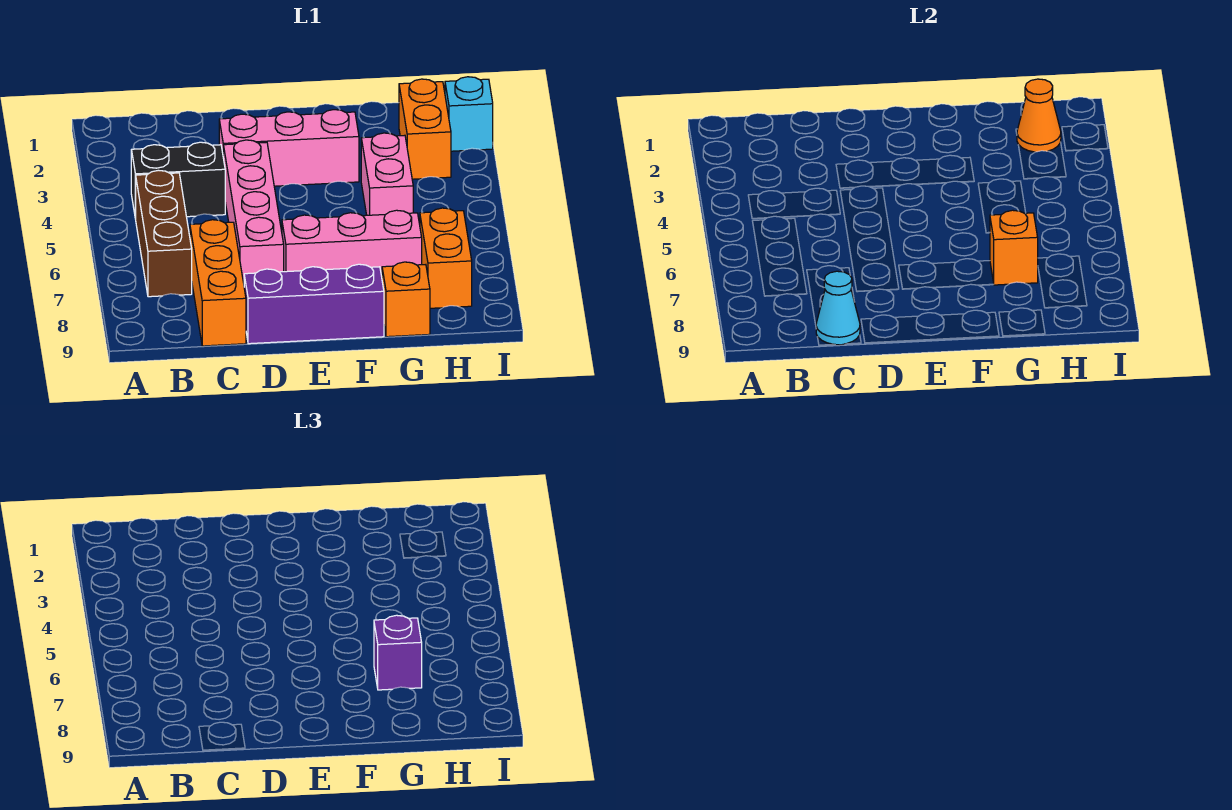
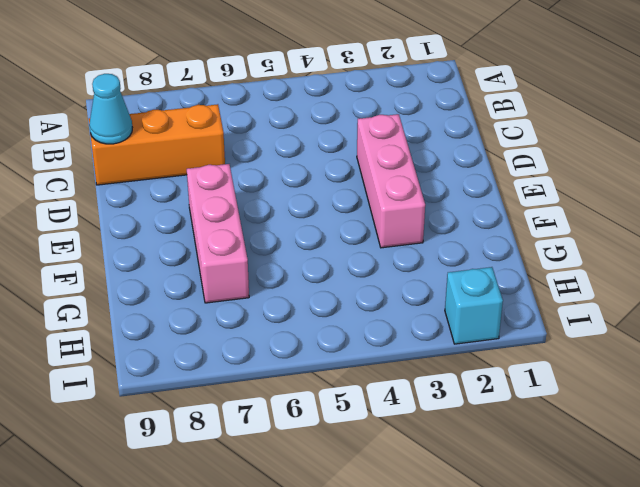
none -> black brick B4:C4 level 1
none -> brown brick B5:B7 level 1
none -> pink brick D4:D7 level 1

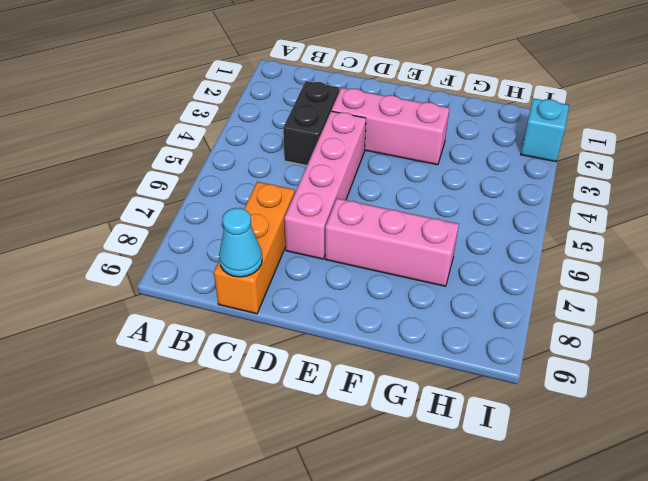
black brick C3:C4 level 1 -> black brick B4:C4 level 1
none -> brown brick B5:B7 level 1
none -> purple brick D9:F9 level 1
none -> pink brick G4:G5 level 1

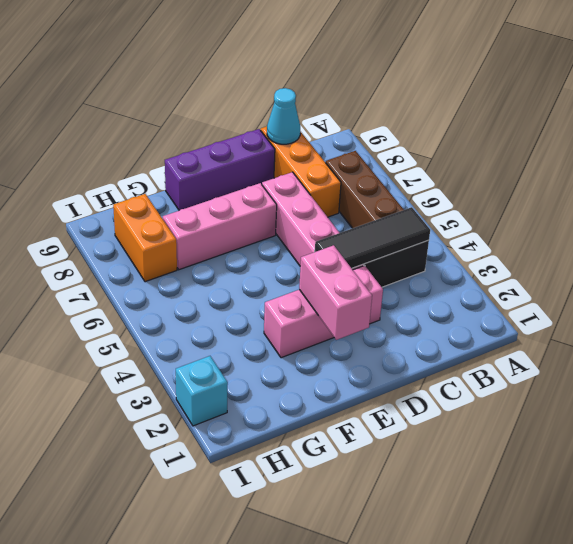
black tile B4:D4 level 2 -> none
pink brick E2:E3 level 2 -> pink brick G4:G5 level 1
none -> orange brick G9 level 1
none -> orange brick H2:H3 level 1
none -> orange brick G7 level 2

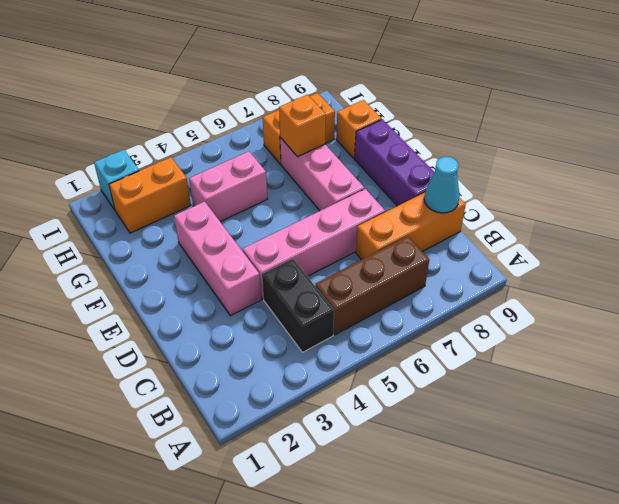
none -> orange cone H2 level 2
none -> purple brick G7 level 3

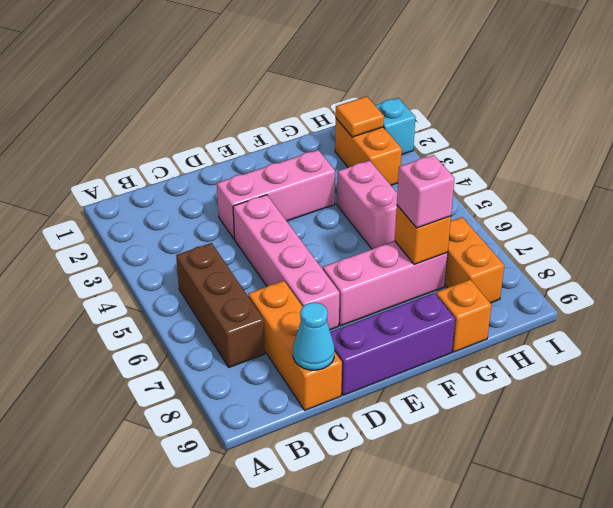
pink brick G7 level 3 -> purple brick G7 level 3
orange tile H2 level 2 -> orange cone H2 level 2
none -> black brick B4:C4 level 1

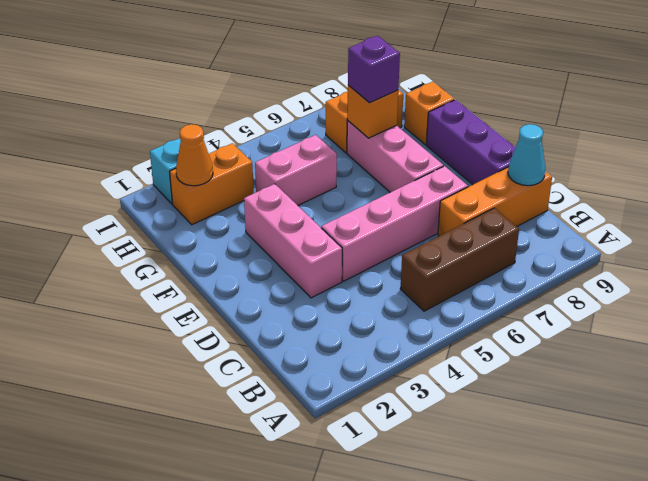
none -> black brick B4:C4 level 1

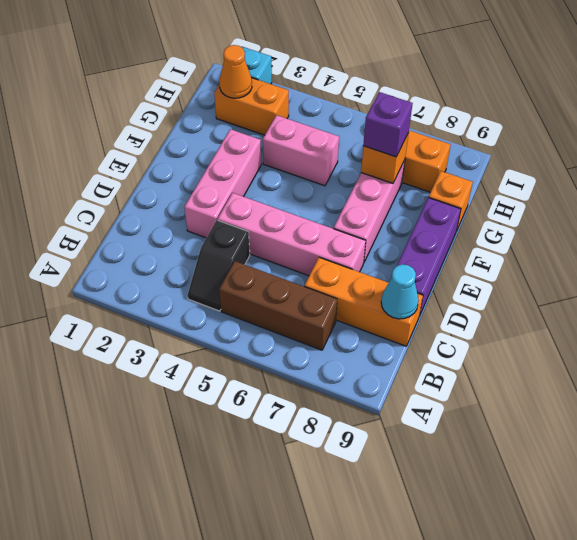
black slope B4:C4 level 1 top C -> black brick B4:C4 level 1

